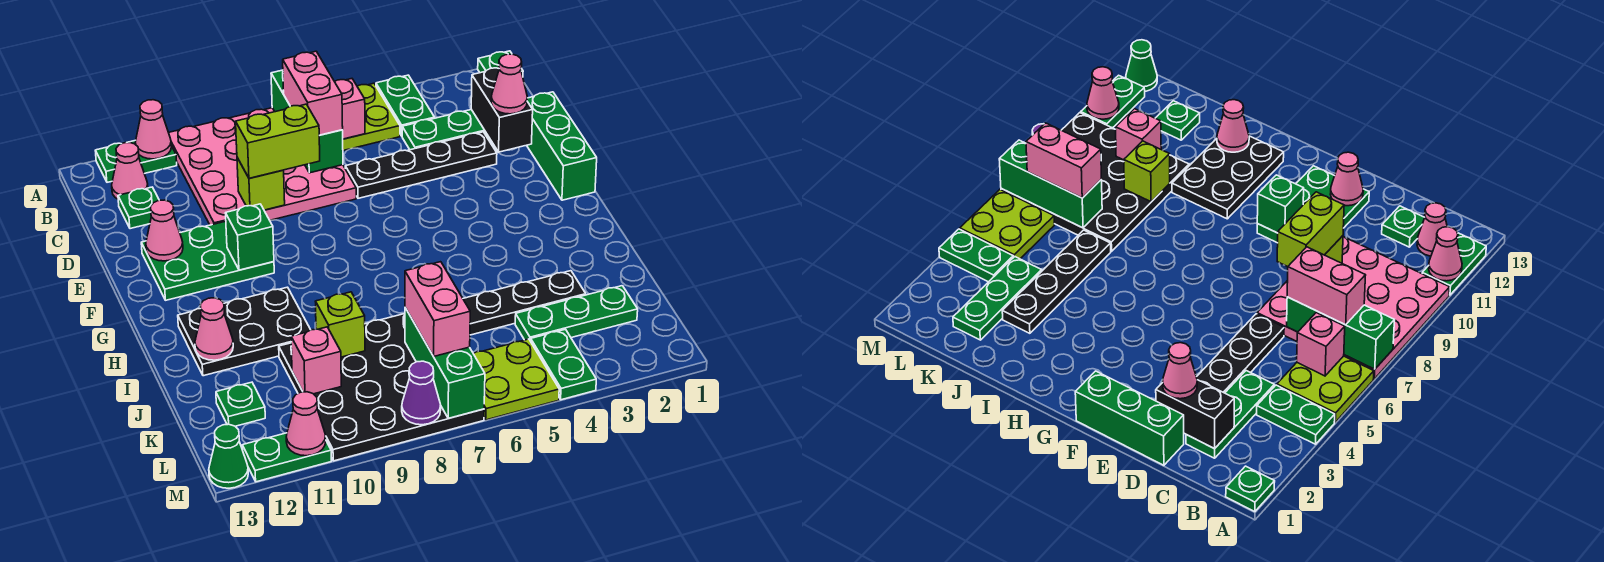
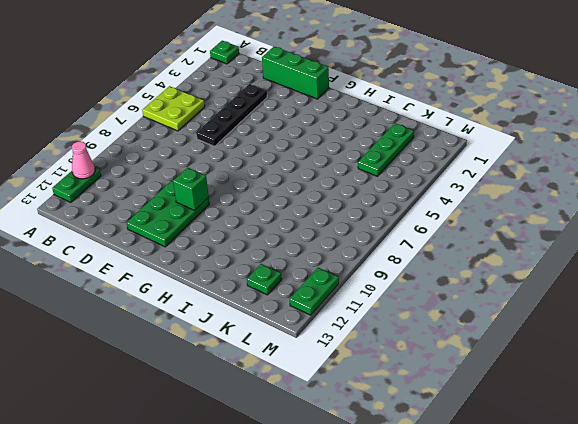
none -> green plate A4:B4 level 1
none -> pink plate A7:D10 level 1
none -> pink cone B12 level 1
none -> green plate C2:C4 level 1

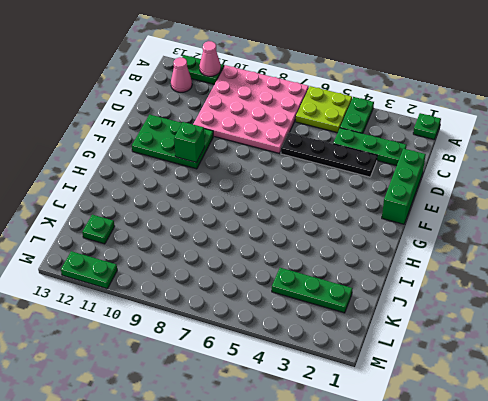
none -> green plate C12 level 1
none -> black plate H10:I12 level 1
none -> black plate J3:J6 level 1
none -> black plate J7:M10 level 1

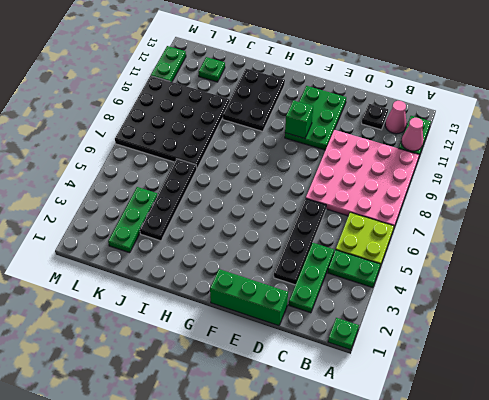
black plate C12 level 1 -> green plate C12 level 1
none -> green plate L4:M4 level 1
none -> lime plate L5:M6 level 1
none -> green cone M13 level 1
none -> green brick A7:C7 level 2

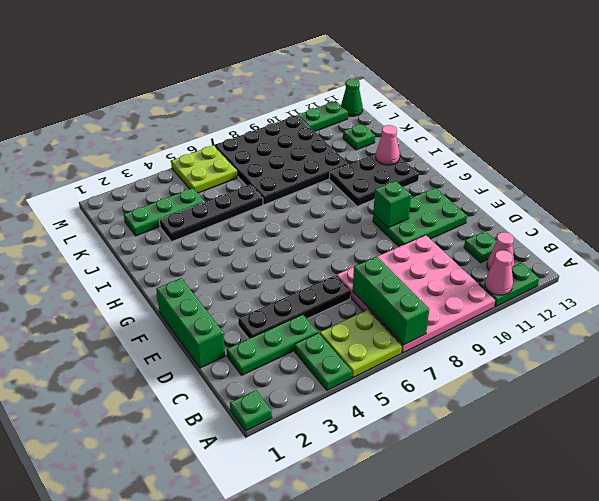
none -> green plate L4:M4 level 1
none -> pink brick B6 level 2
none -> black brick C2:D2 level 2
none -> lime brick D9 level 2

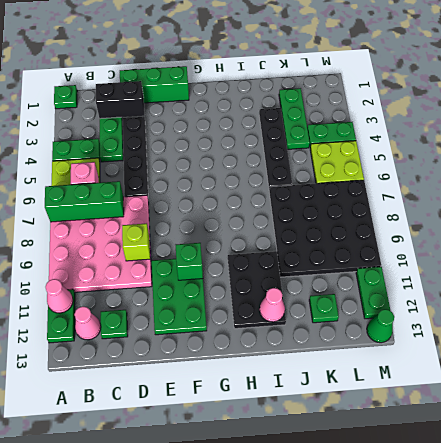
none -> pink cone E12 level 2
none -> lime brick J9 level 2
none -> green brick K7:M7 level 2
none -> pink brick K10 level 2

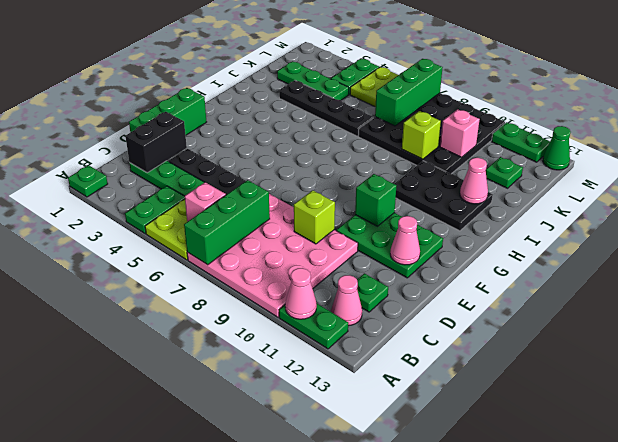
none -> purple cone M8 level 2
none -> pink cone M11 level 2
none -> pink brick B7:C7 level 3
none -> pink cone D2 level 3

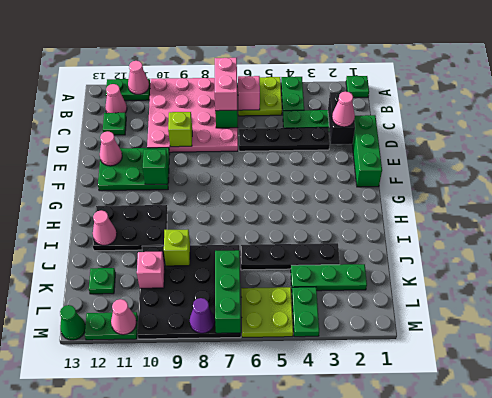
none -> lime brick D8:D9 level 3
none -> pink brick K7:L7 level 3

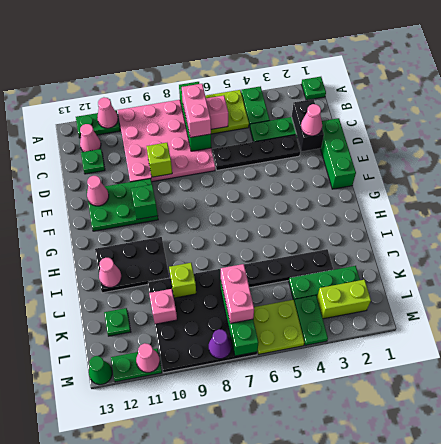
lime brick L2:L3 level 1 -> lime brick D8:D9 level 3

